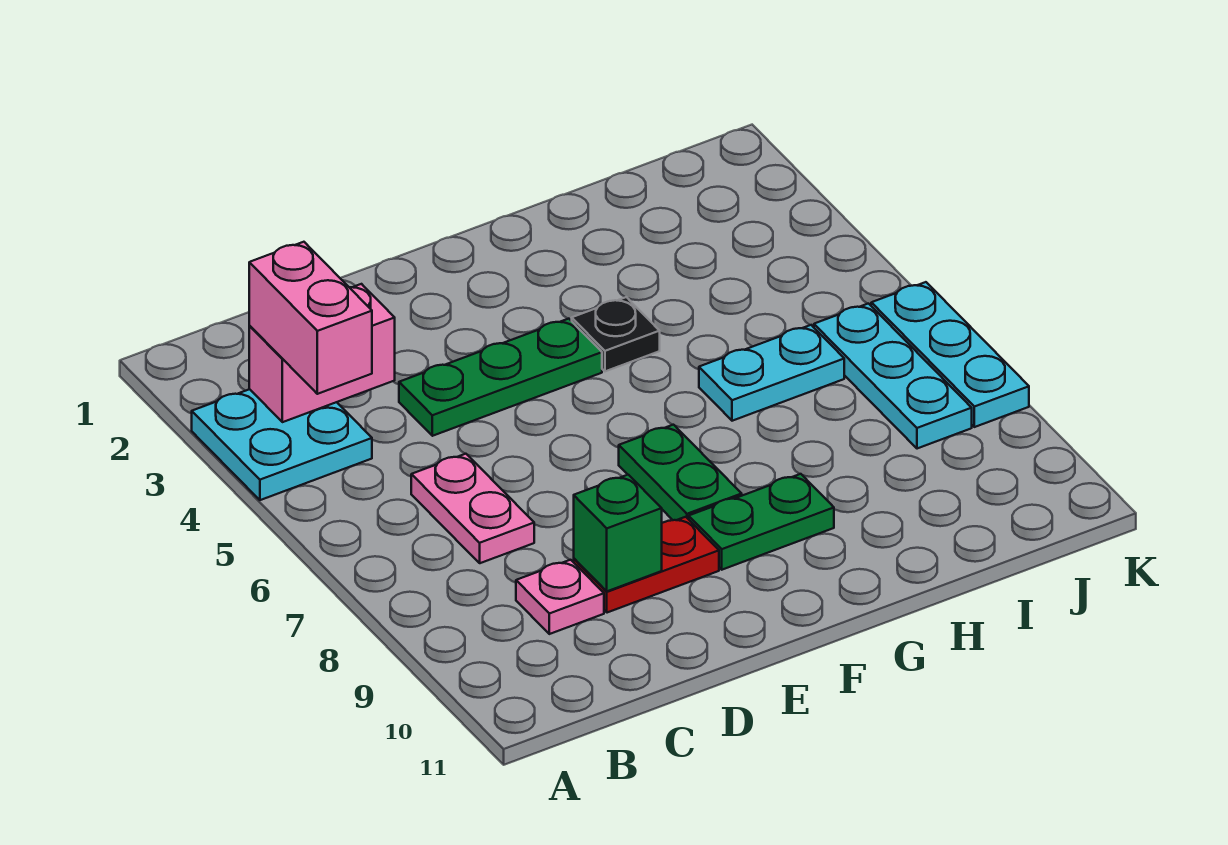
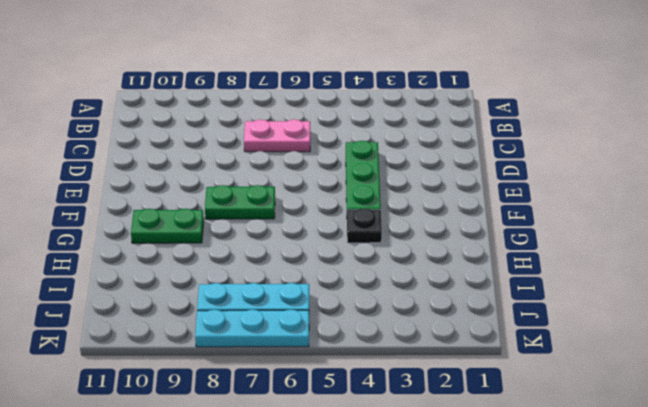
green plate G9:G10 level 1 -> green plate F9:G9 level 1
none -> cyan plate A3:B4 level 1
none -> pink plate C9 level 1
none -> red plate D9:E9 level 1

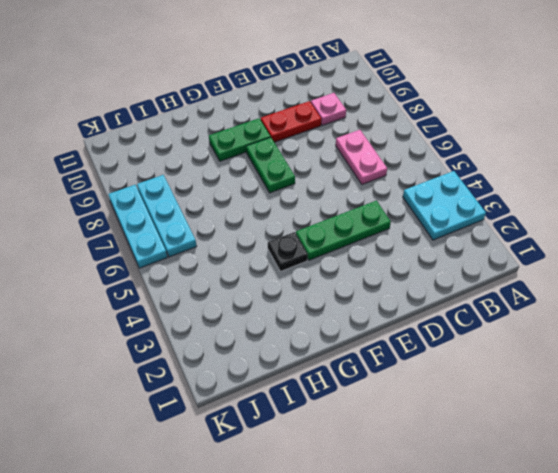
none -> cyan plate H6:I6 level 1
none -> pink brick B3:C3 level 2
none -> green brick D9 level 2

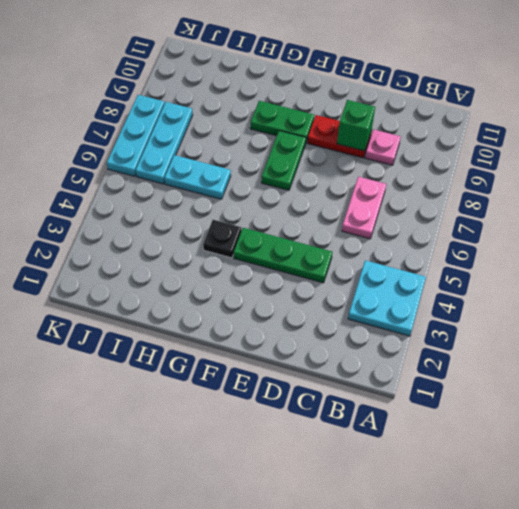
none -> pink brick B3:C3 level 2
none -> pink brick B3:B4 level 3

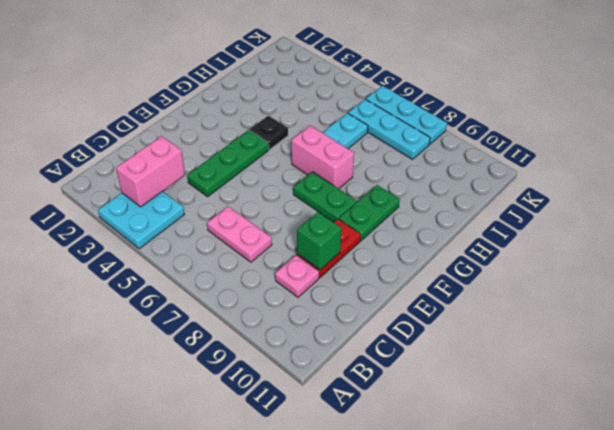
pink brick G6:G7 level 1 -> pink brick B3:B4 level 3

